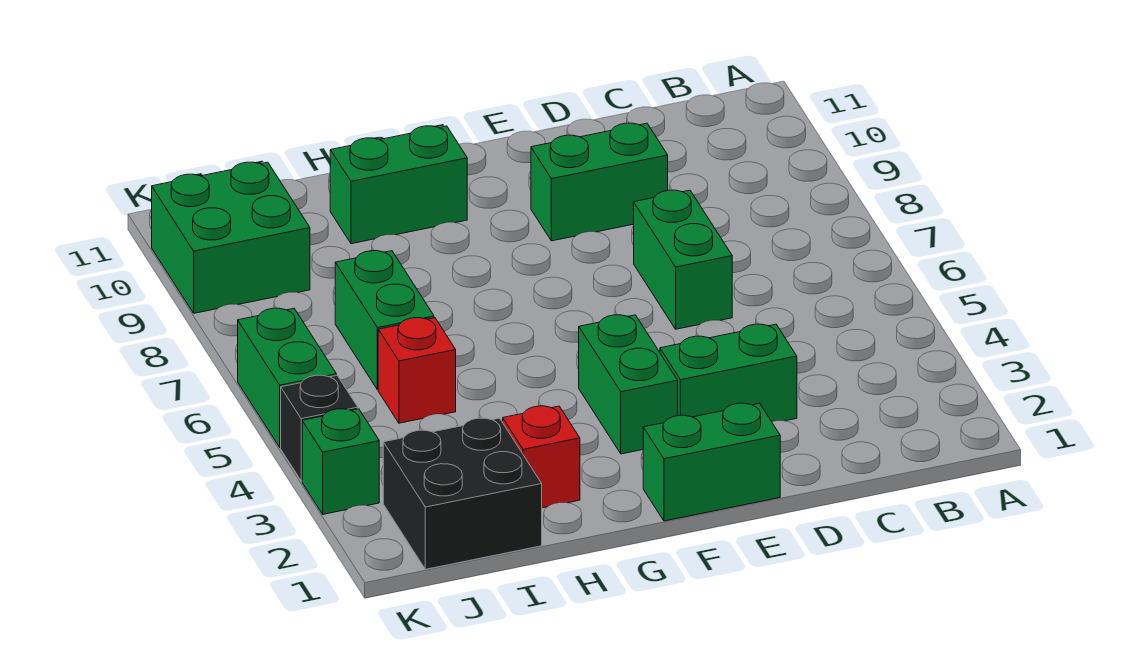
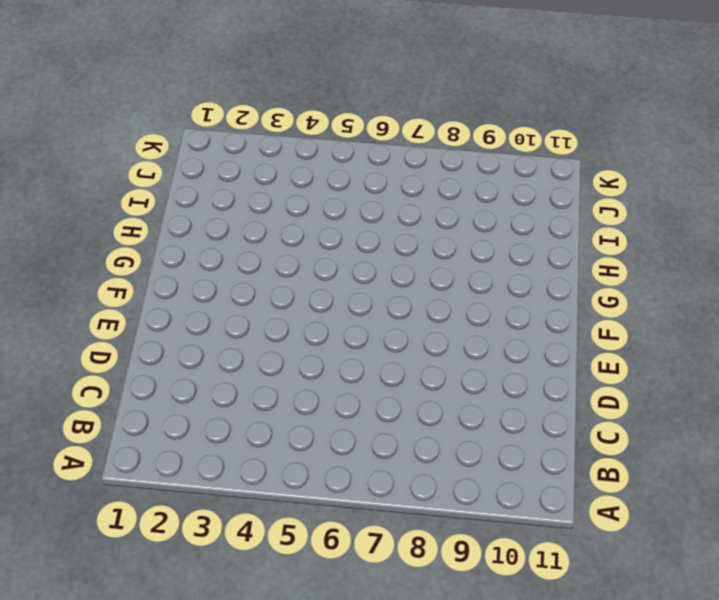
none -> green brick D3:E3 level 1
none -> green brick D6:D7 level 1
none -> green brick D9:E9 level 1

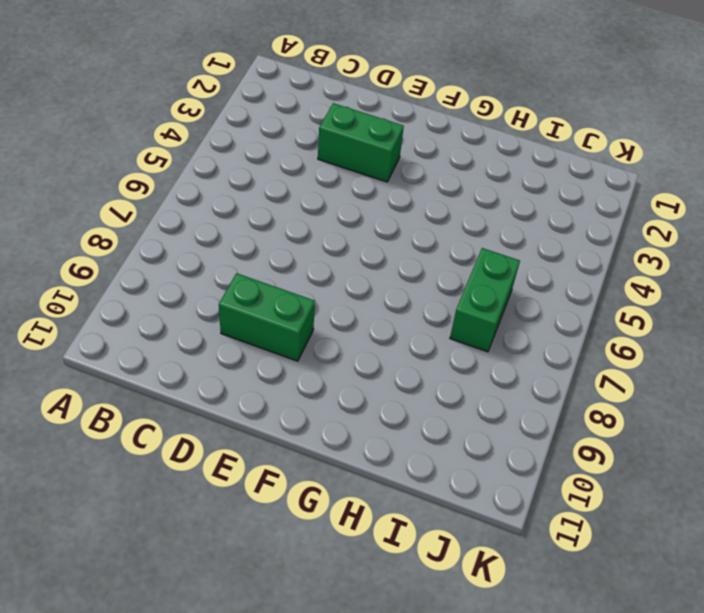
none -> green brick D6:D7 level 1
none -> green brick E1:F1 level 1
none -> green brick F3:F4 level 1

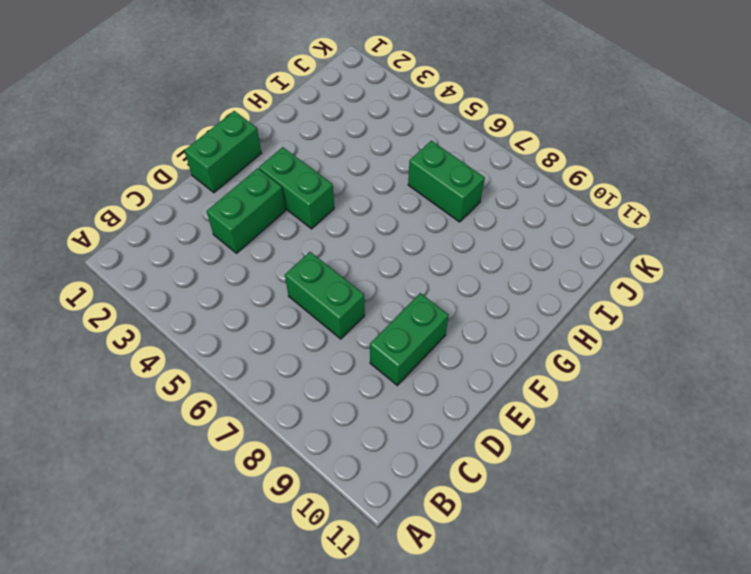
none -> green brick G10:H10 level 1
none -> red brick H2 level 1
none -> black brick I1:J2 level 1

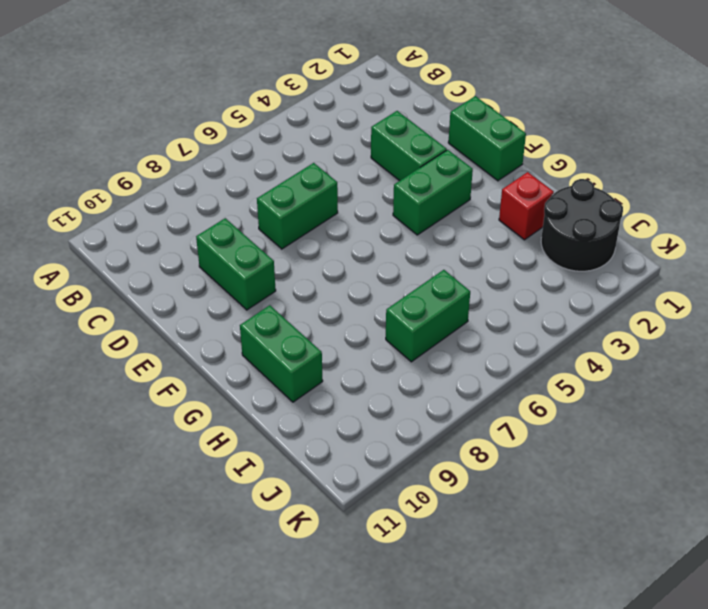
black round brick I1:J2 level 1 -> black brick I1:J2 level 1
none -> red brick I5 level 1
none -> green brick J9:K10 level 1
none -> green brick K3 level 1

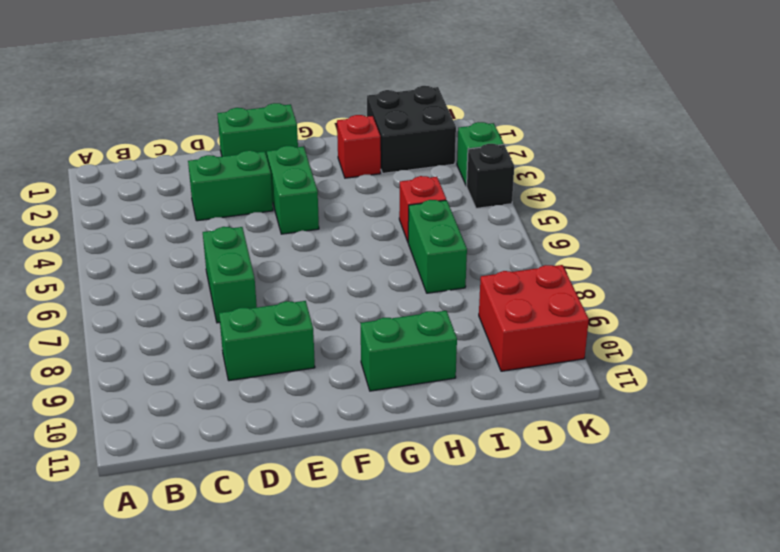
red brick J9:K10 level 1 -> green brick J9:K10 level 1
none -> green brick K5:K6 level 1

